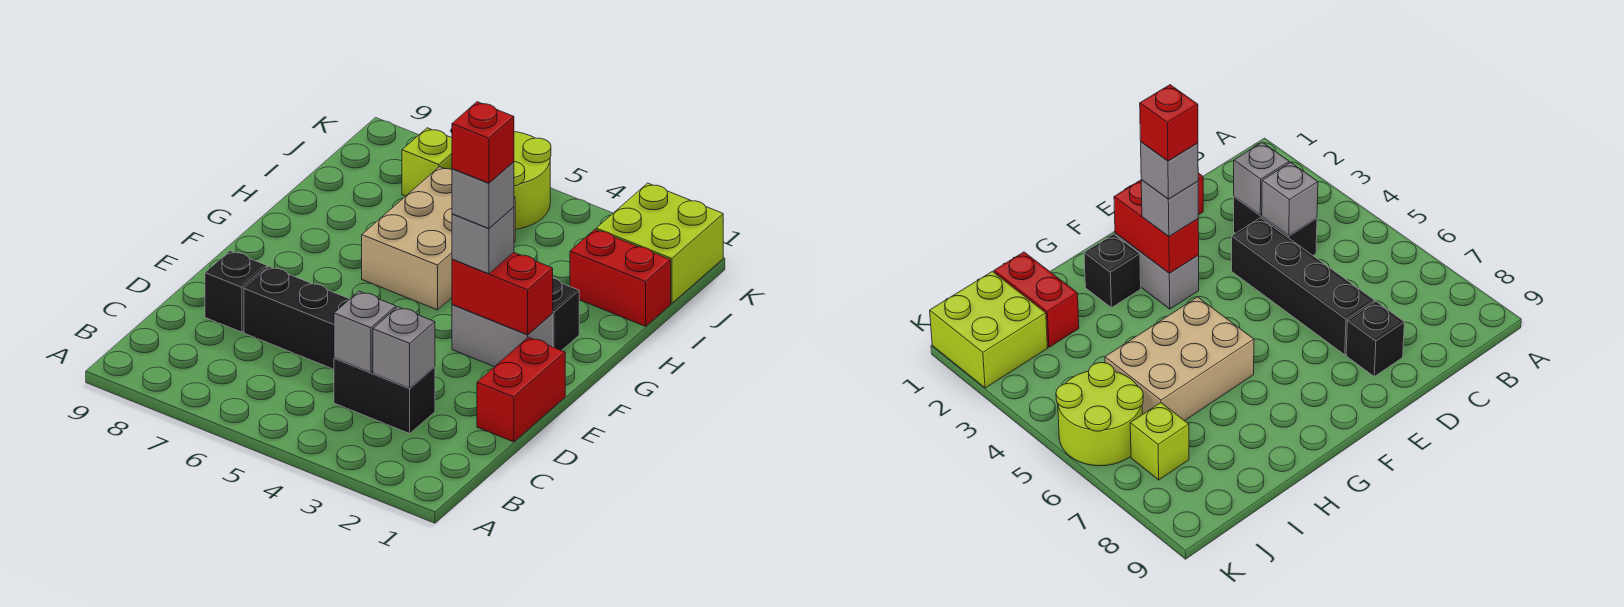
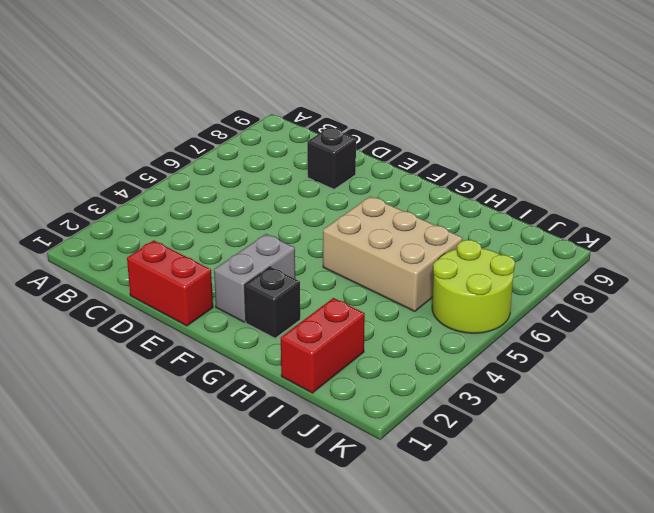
none -> black brick C3:C4 level 1
none -> black brick D4:D7 level 1
none -> lime brick J1:K2 level 1

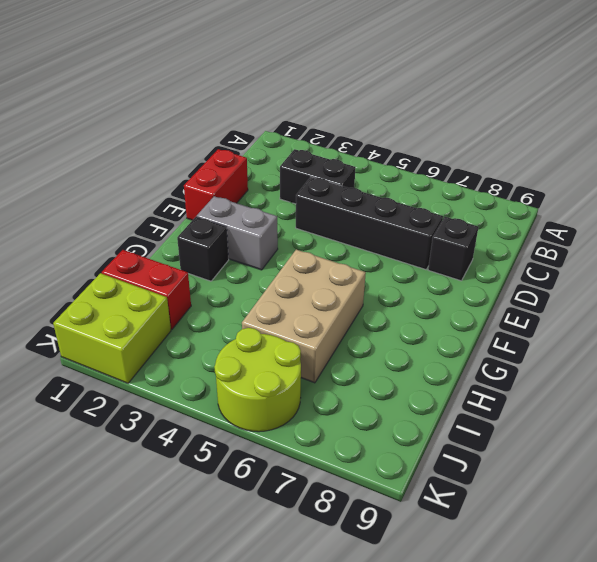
none -> lime brick J7 level 1
none -> grey brick C3 level 2
none -> grey brick C4 level 2

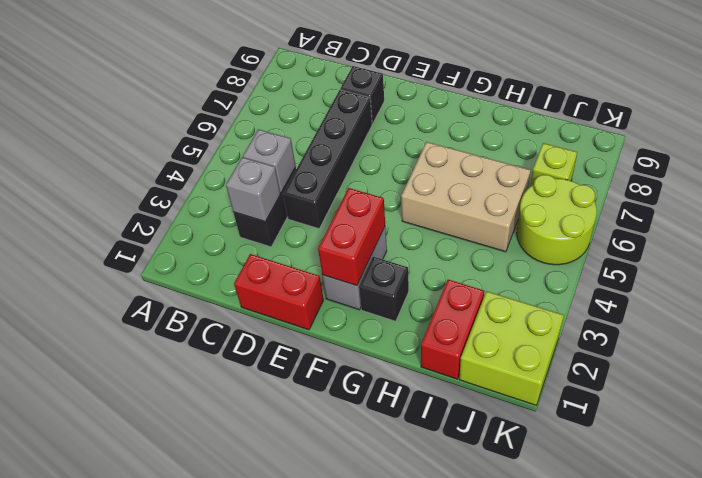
none -> grey brick F3 level 3
none -> grey brick F3 level 4
none -> red brick F3 level 5

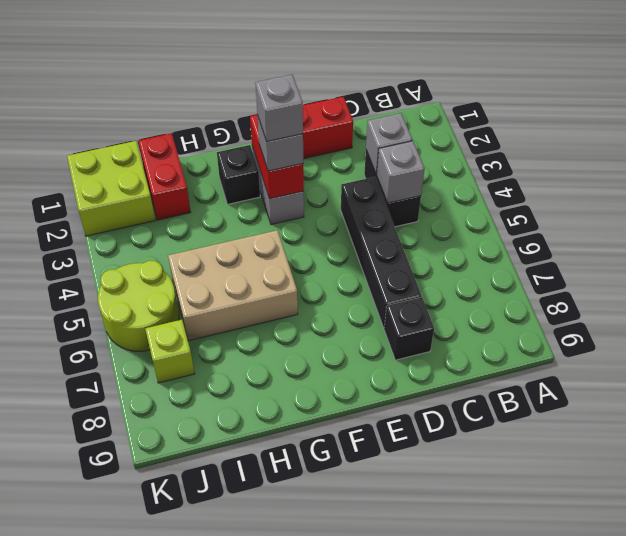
none -> red brick F3 level 5

